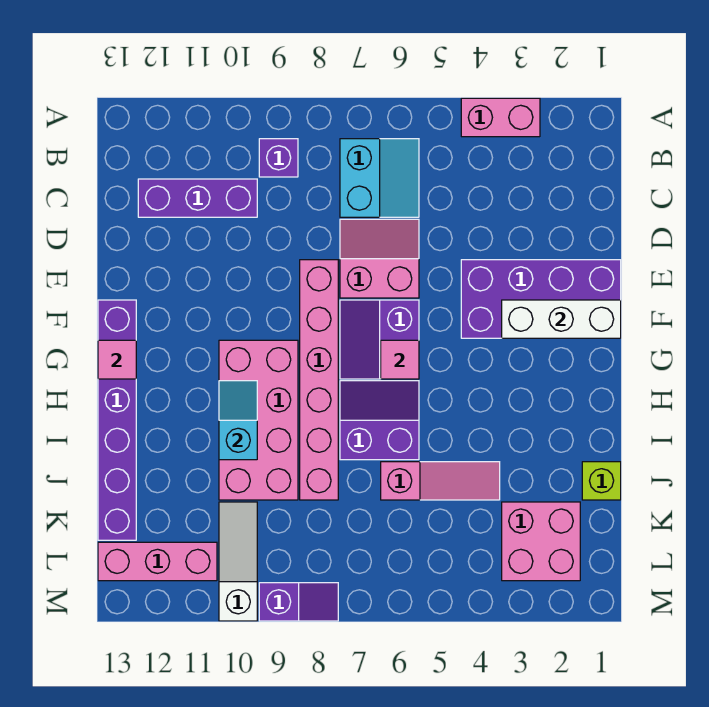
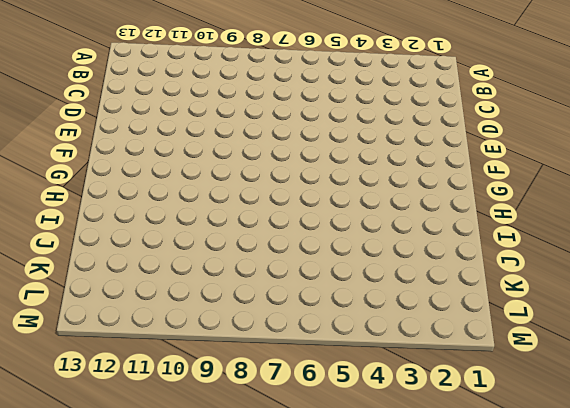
none -> pink brick A3:A4 level 1
none -> cyan slope B6:C7 level 1 top 7
none -> purple brick B9 level 1

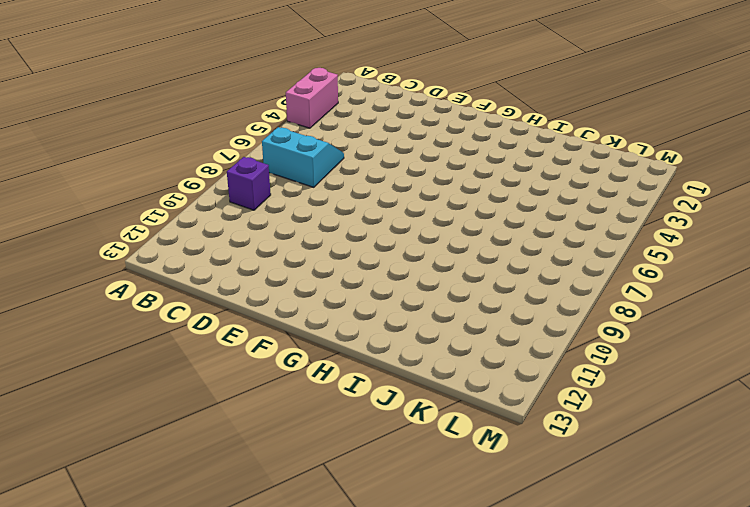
none -> purple brick C10:C12 level 1
none -> pink slope D6:E7 level 1 top E
none -> purple brick E1:F4 level 1

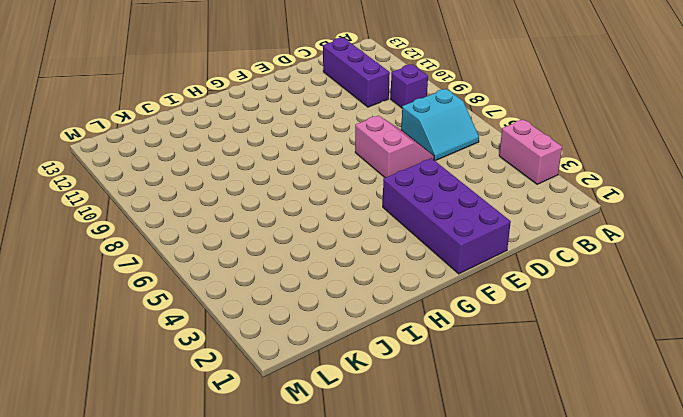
none -> pink brick E8:J8 level 1
none -> purple slope F6:G7 level 1 top 6
none -> purple brick F13:K13 level 1

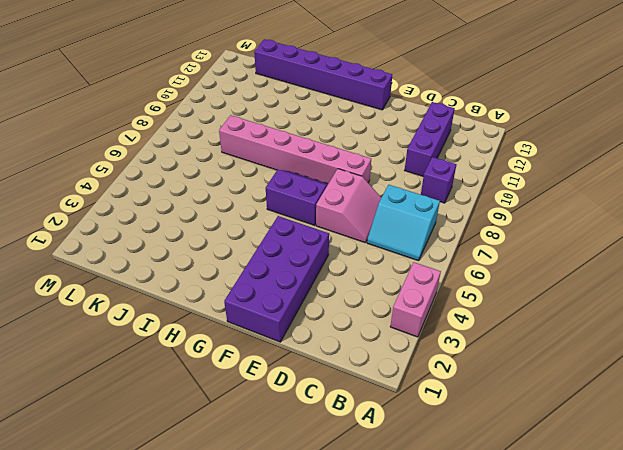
none -> pink brick G9:J10 level 1
none -> purple slope H6:I7 level 1 top I
none -> lime brick J1 level 1

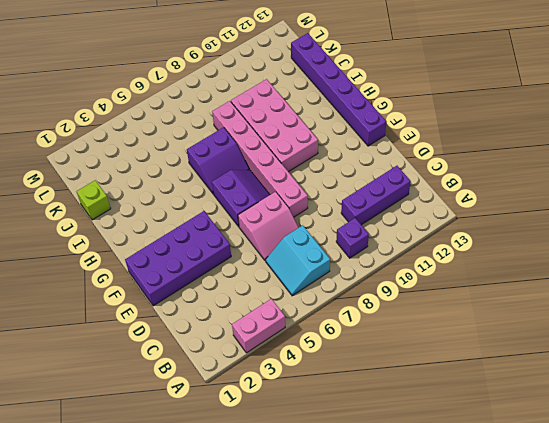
none -> pink slope J4:J6 level 1 top 6
none -> pink brick K2:L3 level 1
none -> white slope K10:M10 level 1 top M

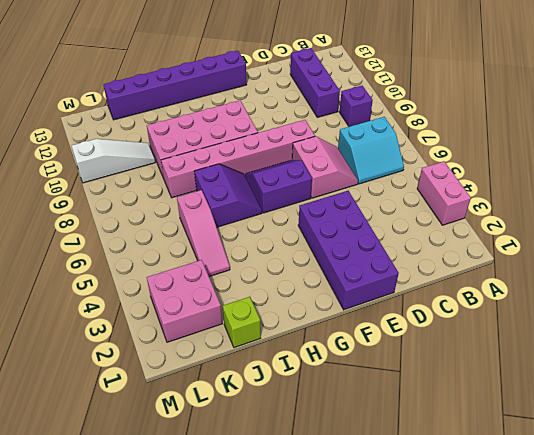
none -> pink brick L11:L13 level 1
none -> purple slope M8:M9 level 1 top 9
none -> white brick F1:F3 level 2

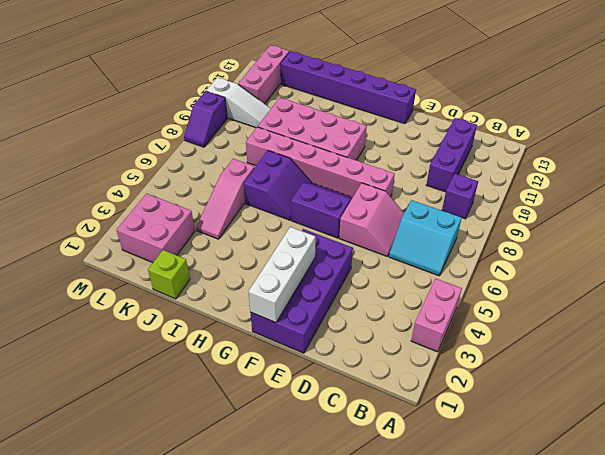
none -> pink tile G6 level 2
none -> pink tile G13 level 2
none -> cyan slope H10:I10 level 2 top I

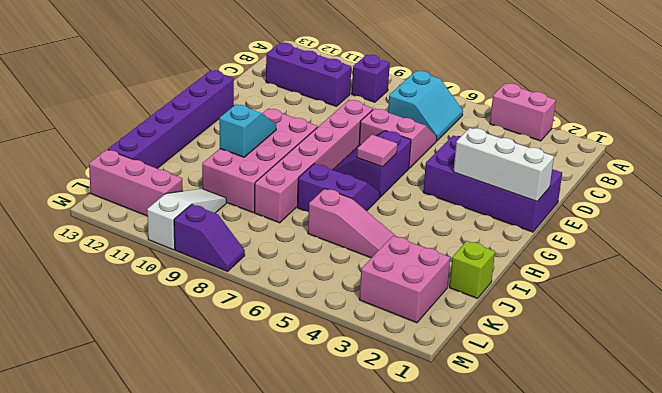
none -> pink tile G13 level 2

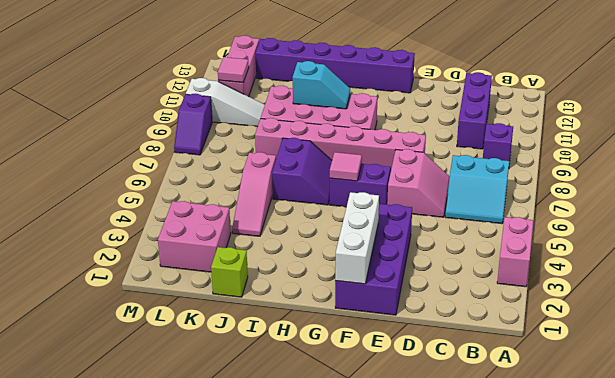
pink tile L11 level 2 -> pink tile G13 level 2

